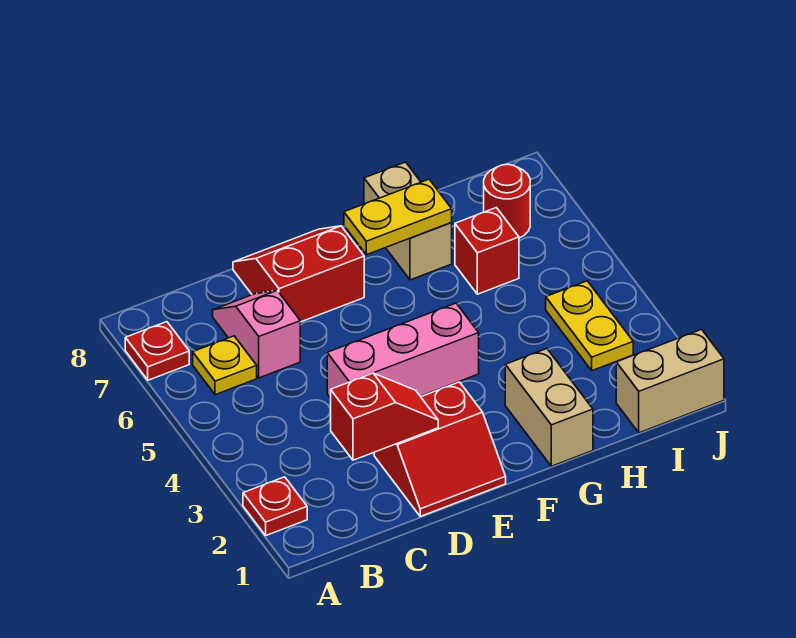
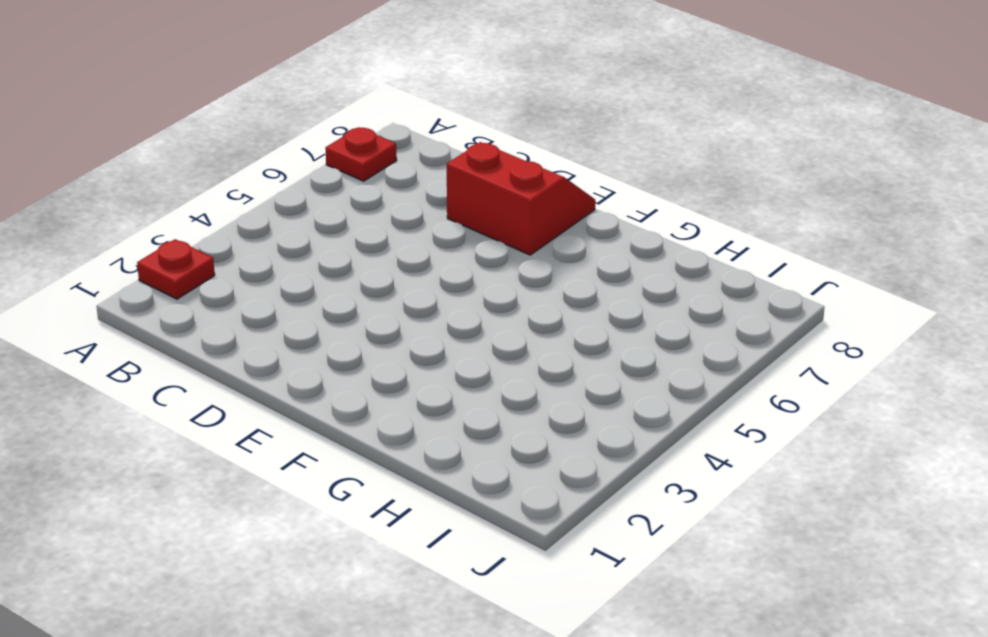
none -> yellow plate B6 level 1
none -> pink slope C6:C7 level 1 top 6
none -> red slope D1:E2 level 1 top 2

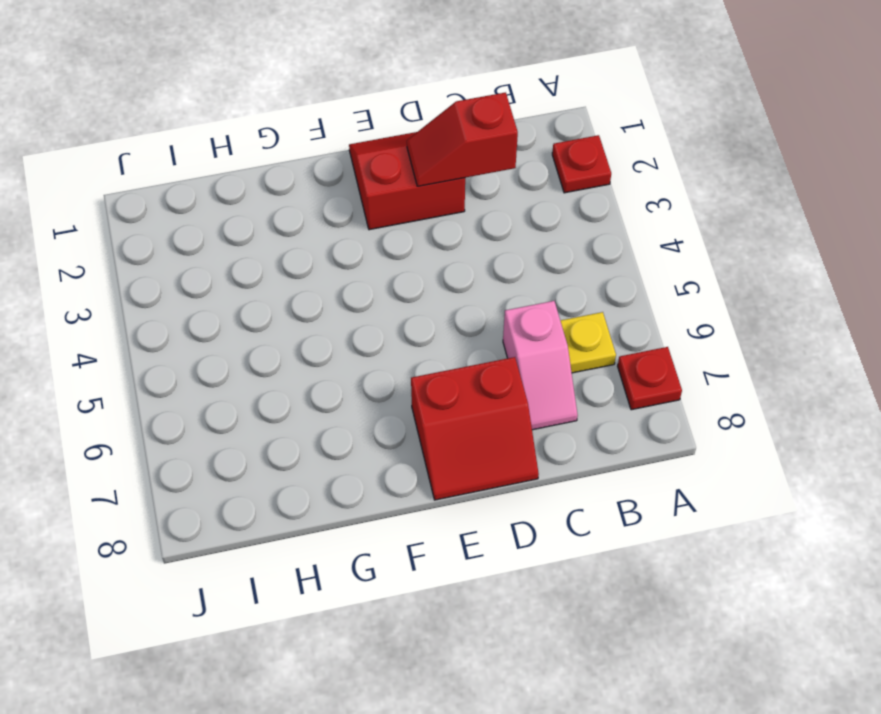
none -> pink brick D4:F4 level 1
none -> tan brick G1:G2 level 1
none -> tan brick G7:G8 level 1

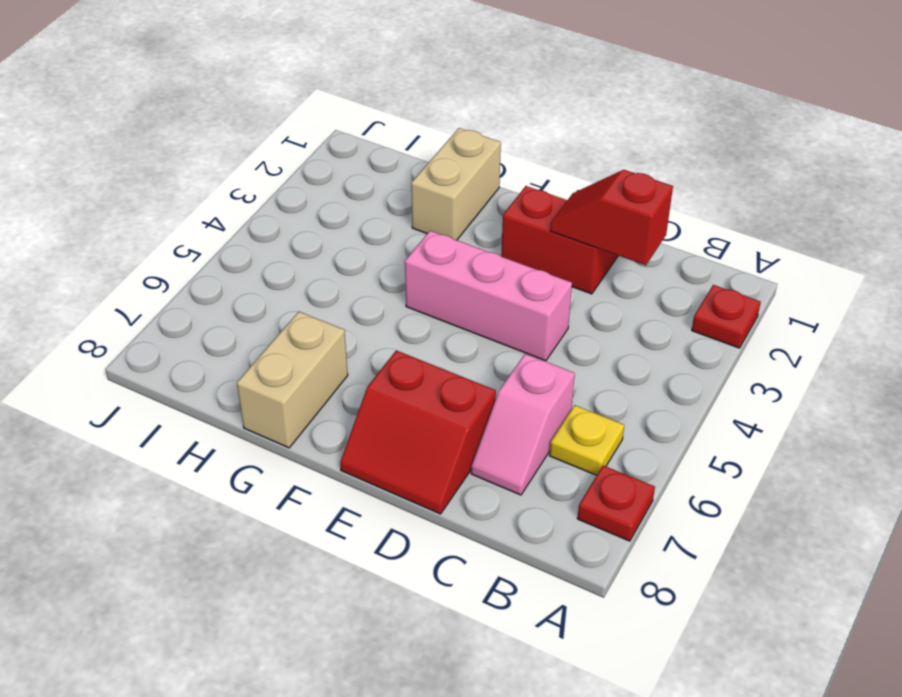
none -> red brick H6 level 1
none -> tan brick I1:J1 level 1
none -> yellow plate I3:I4 level 1

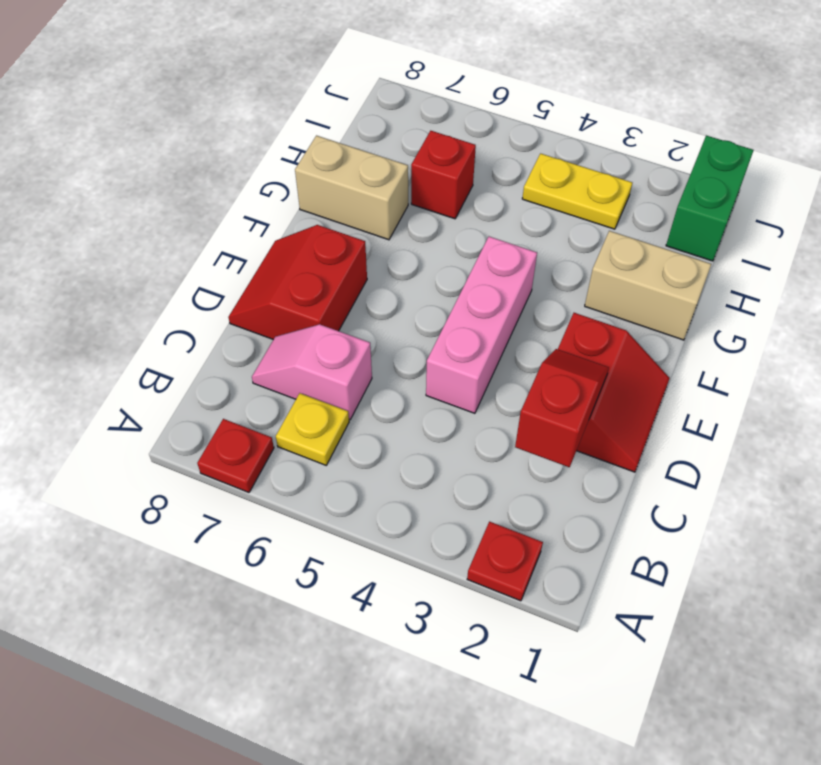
green brick I1:J1 level 1 -> tan brick I1:J1 level 1
none -> red round brick I7 level 1
none -> yellow plate F7:G7 level 2

